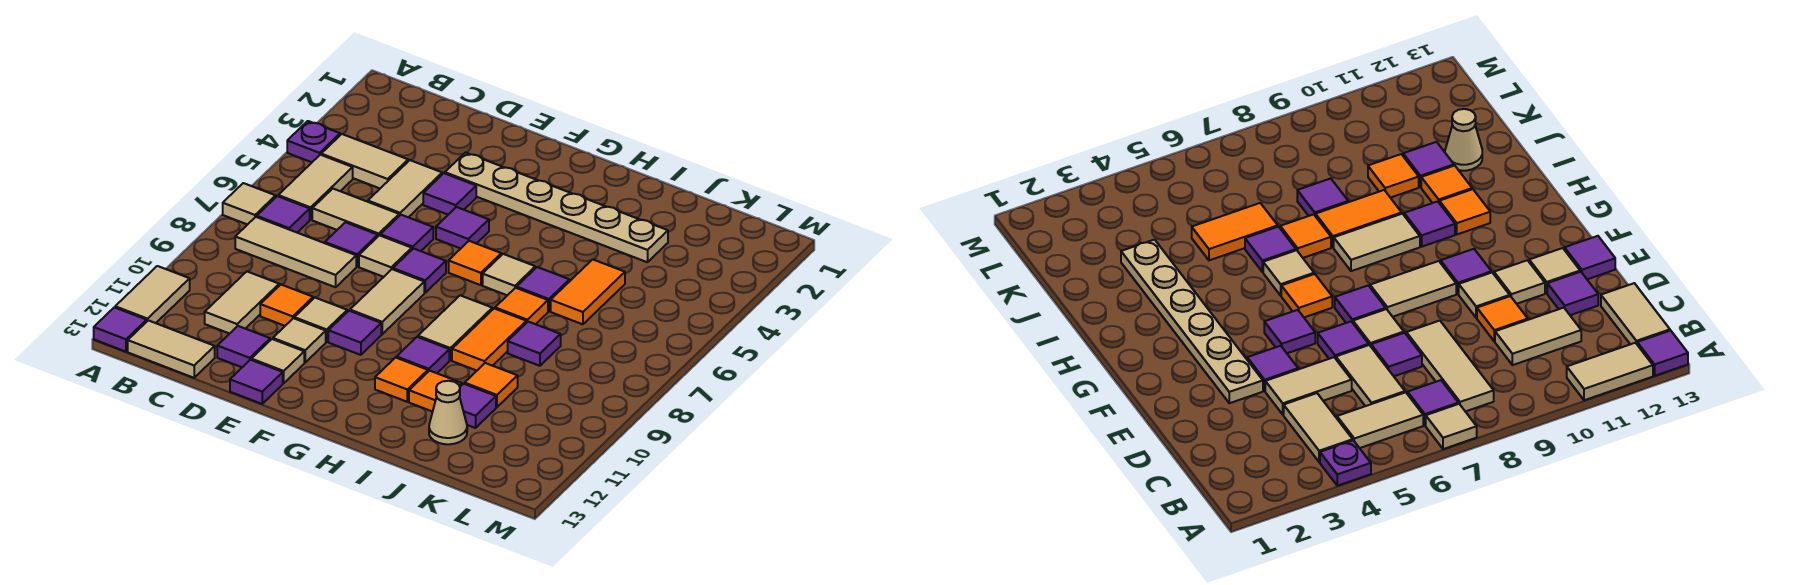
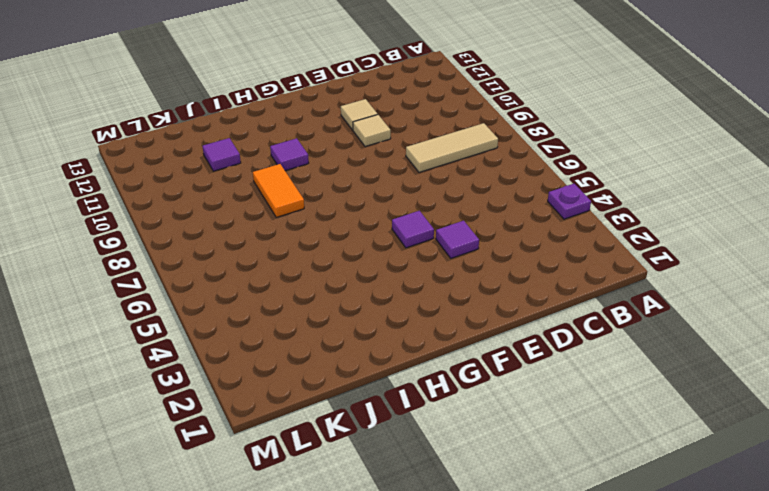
none -> tan tile A7 level 1
none -> tan tile A11:A12 level 1
none -> purple tile A13 level 1
none -> tan tile B4:C4 level 1

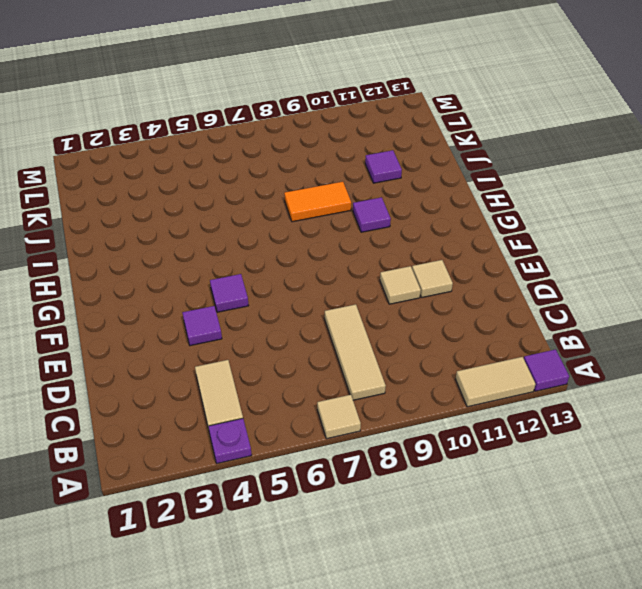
none -> tan tile B5:B6 level 1
none -> purple tile B7 level 1
none -> tan tile B13:C13 level 1
none -> tan tile C6:D6 level 1

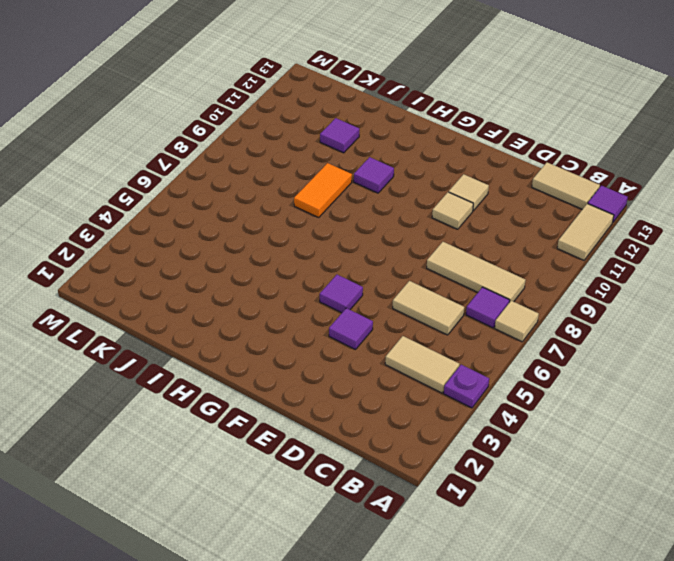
none -> tan tile B5:B6 level 1
none -> tan tile C10:C11 level 1
none -> tan tile D4:D5 level 1
none -> purple tile D7 level 1

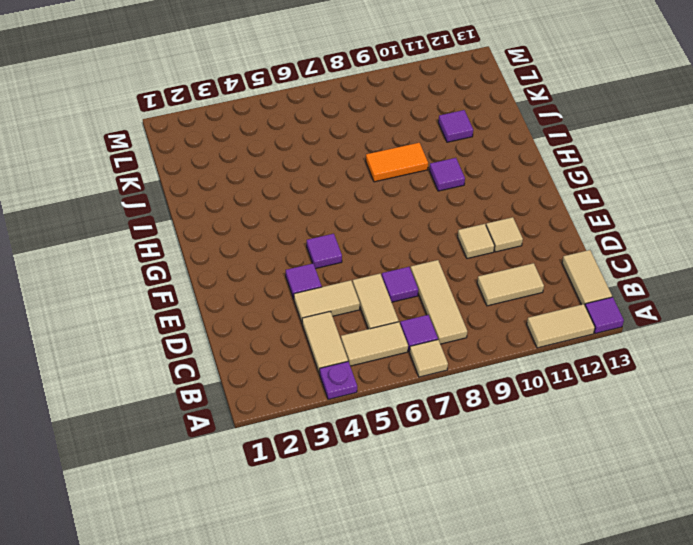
none -> orange tile D10 level 1
none -> purple tile D12 level 1
none -> tan plate E3:J3 level 1
none -> purple tile E6 level 1

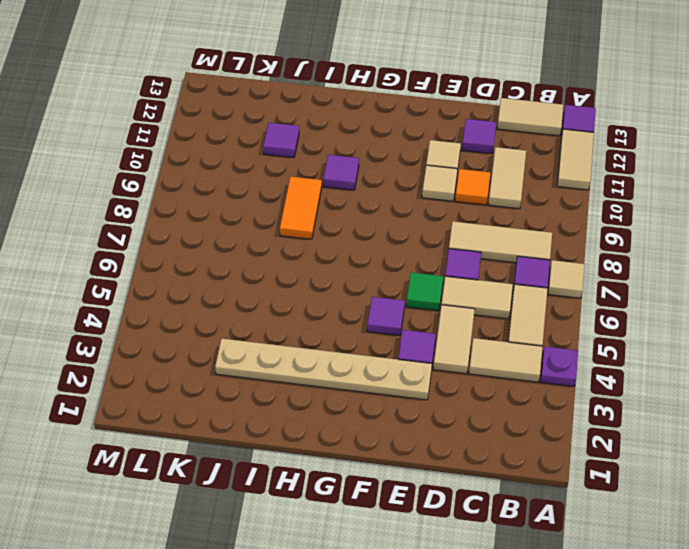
green tile E6 level 1 -> purple tile E6 level 1
none -> tan tile E7 level 1
none -> tan tile E12 level 1
none -> purple tile E13 level 1
none -> purple tile F7 level 1

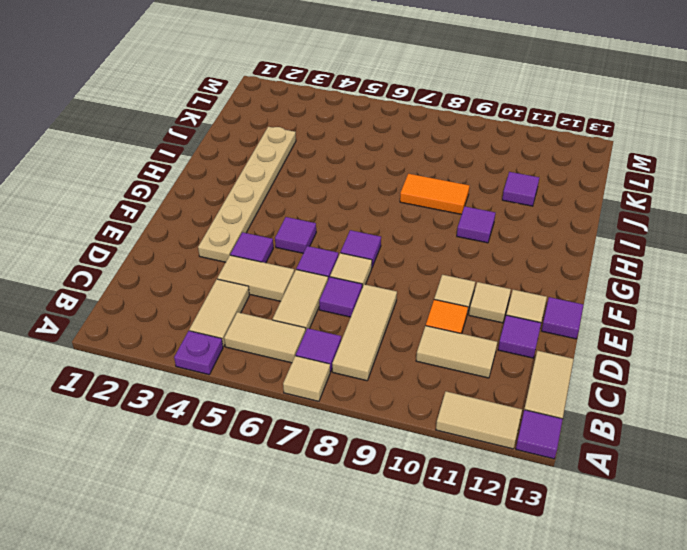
none -> tan tile F8:F9 level 1
none -> purple tile F10 level 1
none -> orange tile G6 level 1
none -> tan tile H6 level 1

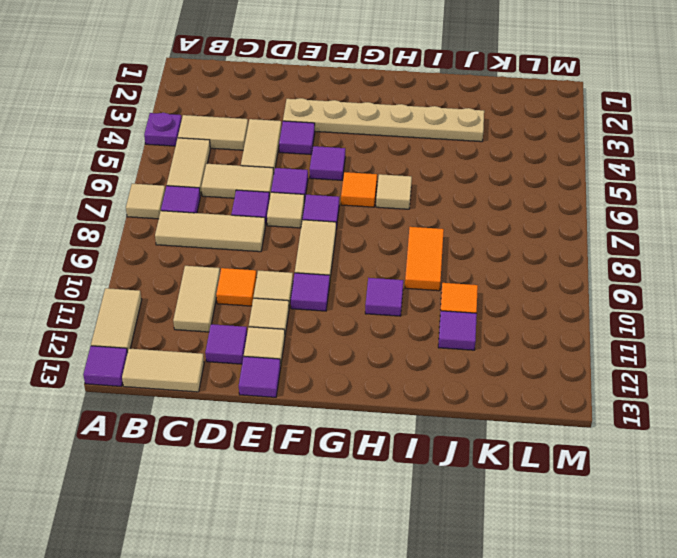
none -> tan tile H8:H9 level 1
none -> orange tile H11 level 1
none -> purple tile I6 level 1
none -> orange tile I7 level 1

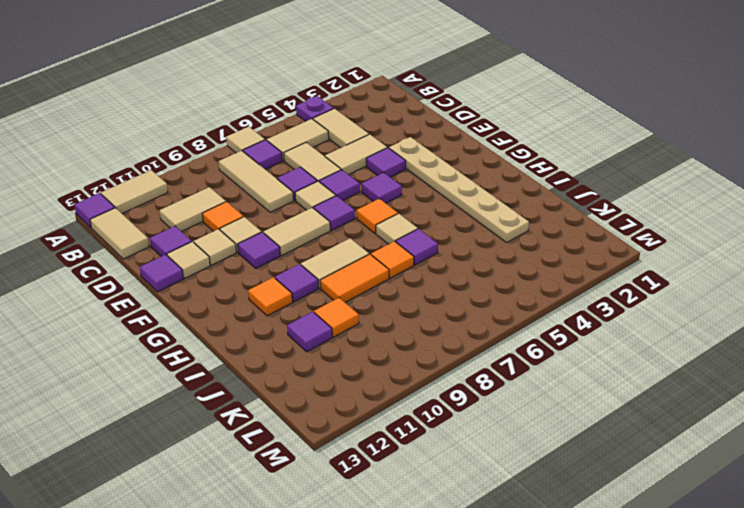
none -> orange tile I11 level 1
none -> orange tile J5:J6 level 1
none -> purple tile J8 level 1
none -> tan cone J12 level 1

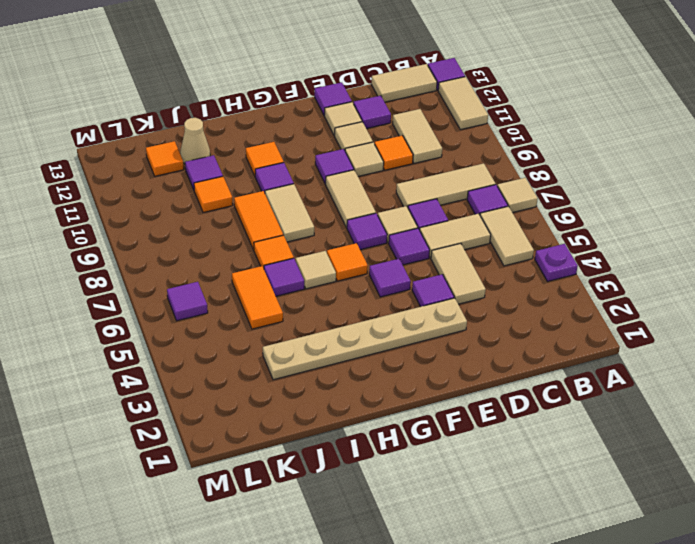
orange tile K12 level 1 -> orange tile I11 level 1
purple tile L6 level 1 -> purple tile J8 level 1
none -> tan tile B4:C4 level 1

